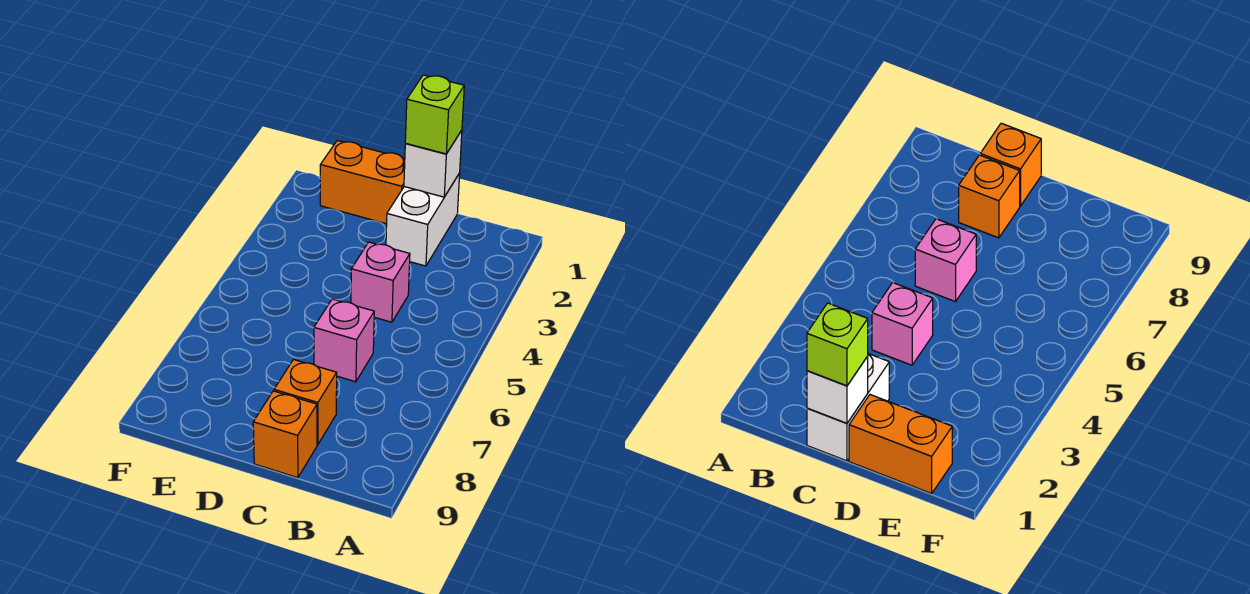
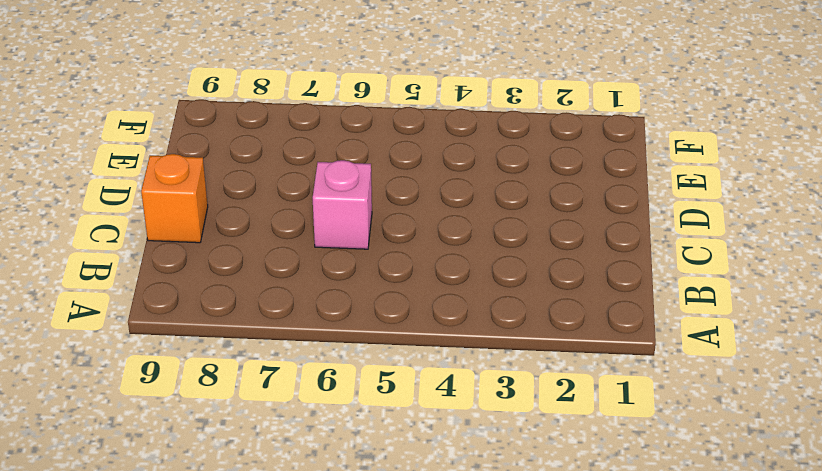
none -> white brick C1:C2 level 1
none -> pink brick C4 level 1

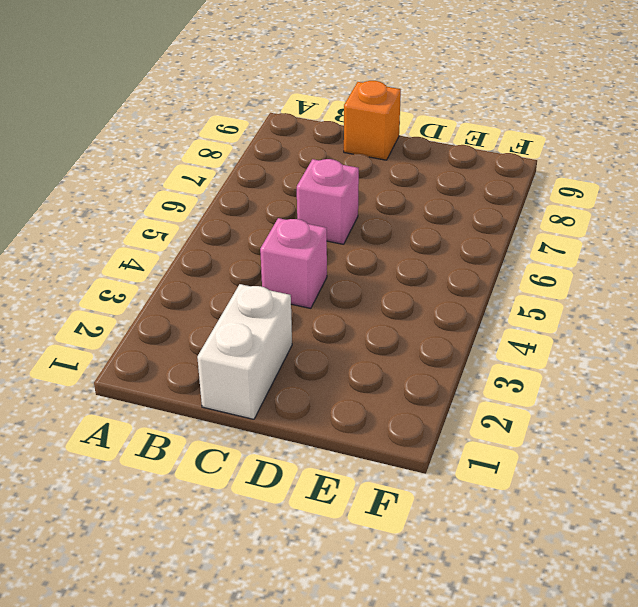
none -> orange brick C8 level 1
none -> orange brick D1:E1 level 1

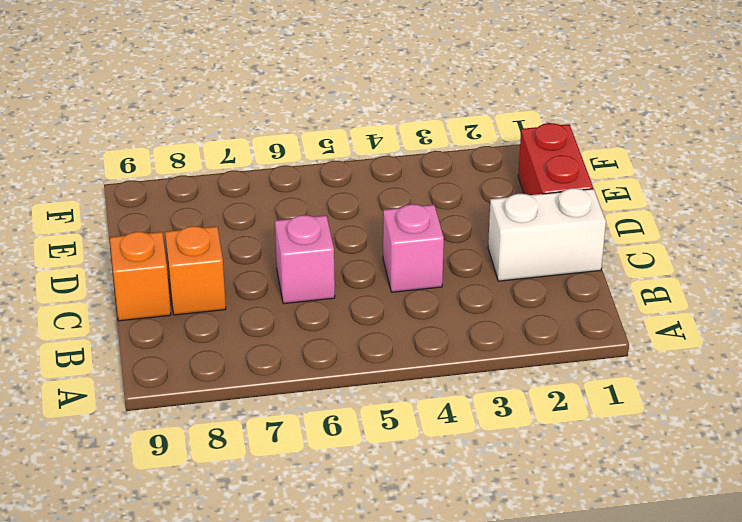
red brick D1:E1 level 1 -> orange brick D1:E1 level 1
none -> white brick C1 level 2
none -> lime brick C1 level 3

